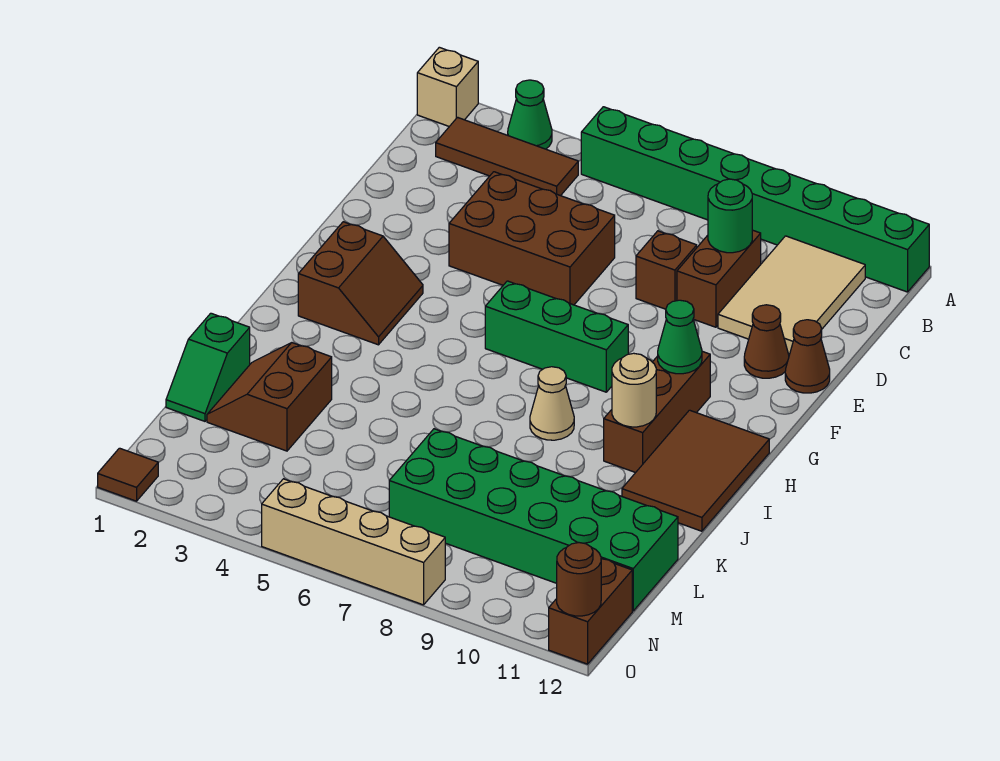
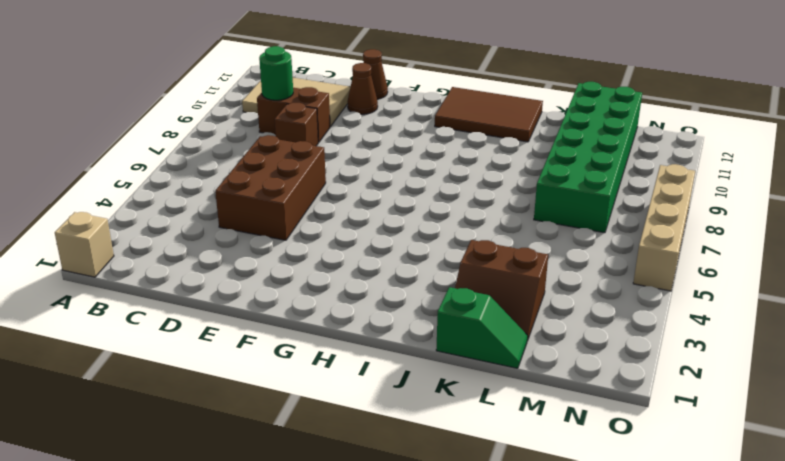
none -> green cone A3 level 1
none -> green brick A5:A12 level 1
none -> brown tile B2:B4 level 1

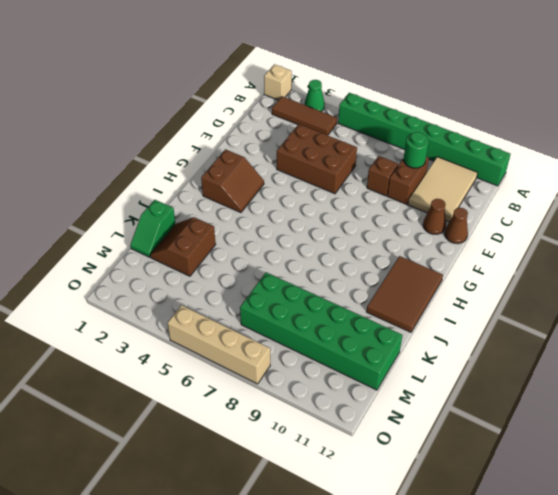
none -> green brick G6:G8 level 1
none -> brown brick G10:I10 level 1
none -> tan cone I8 level 1

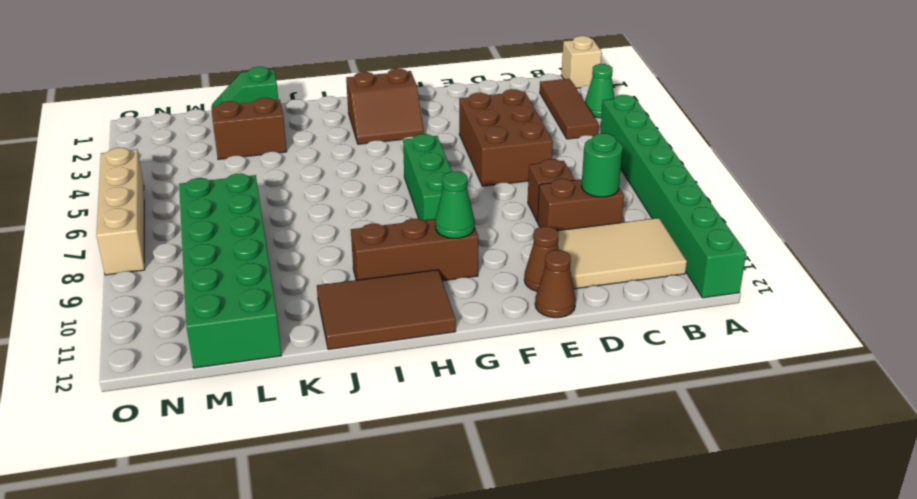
none -> tan cone I8 level 1
none -> brown brick N12:O12 level 1
none -> brown tile O1 level 1

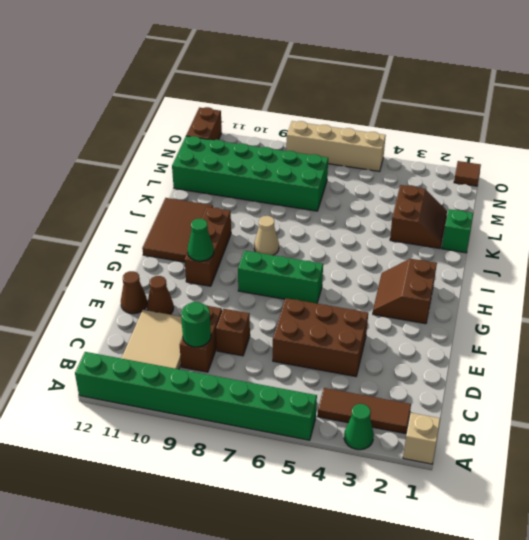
none -> tan round brick I10 level 2
none -> brown round brick O12 level 2

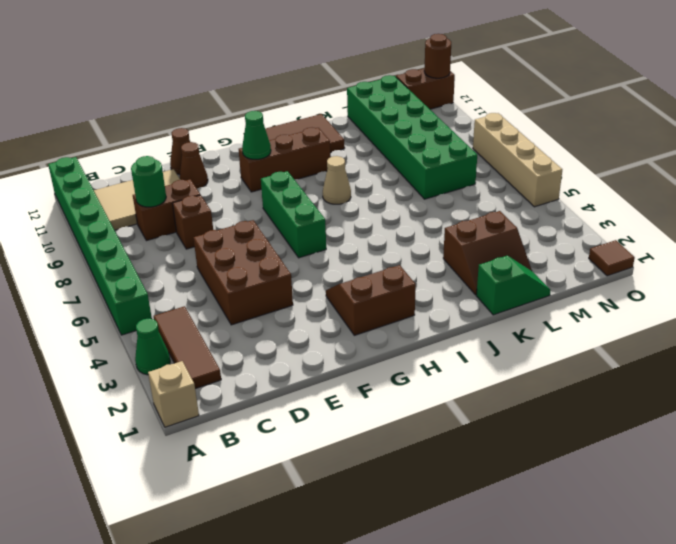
none -> tan round brick I10 level 2

